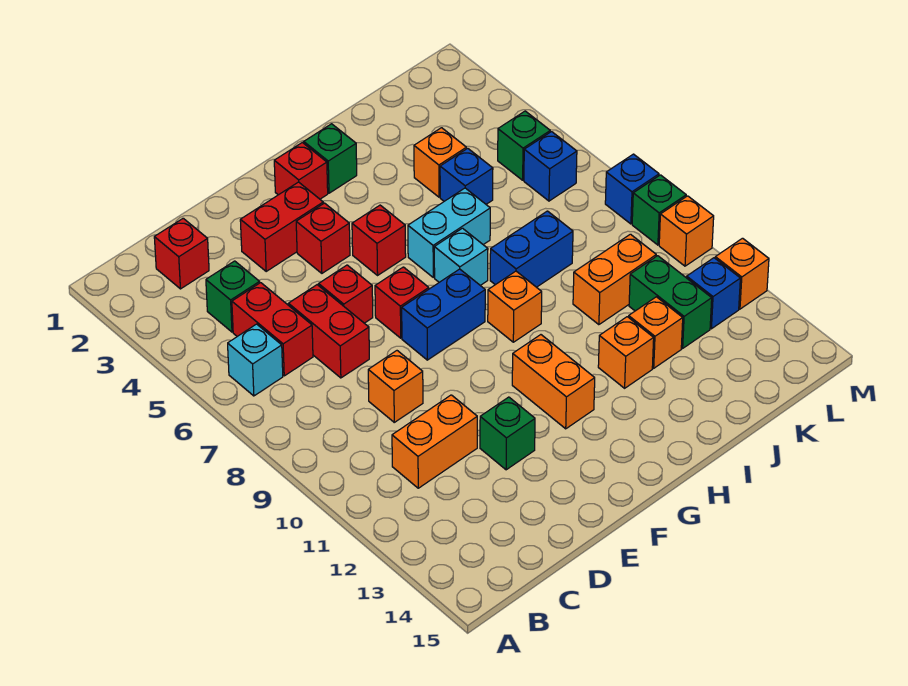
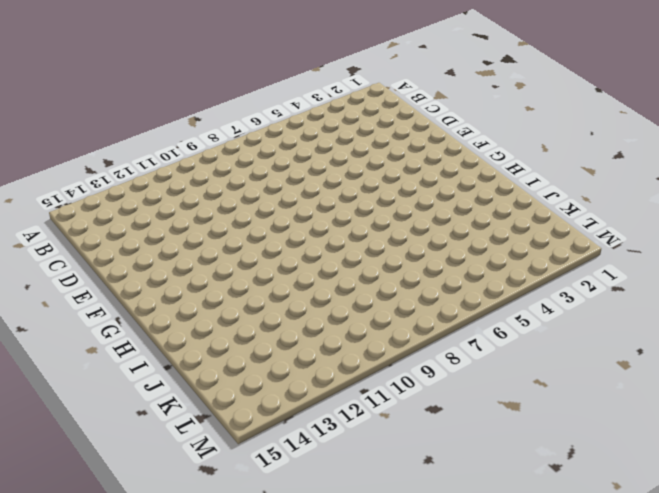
none -> cyan brick B6 level 1
none -> red brick C2 level 1
none -> green brick C4 level 1
none -> red brick C5:C6 level 1

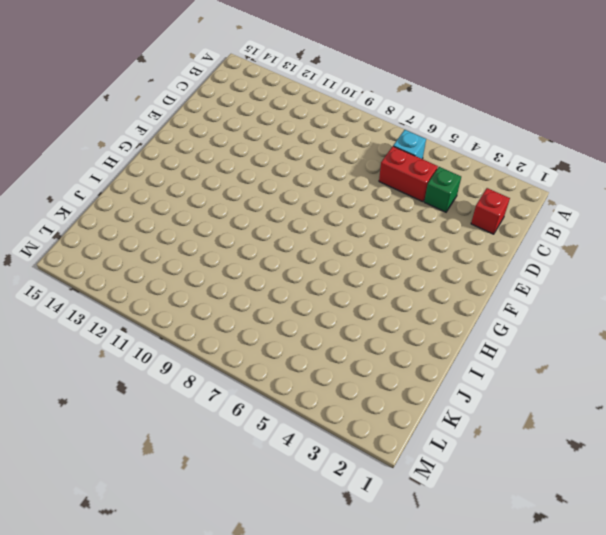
none -> orange brick C11:D11 level 1
none -> red brick D6:D7 level 1
none -> orange brick D9 level 1
none -> red brick E3:F3 level 1

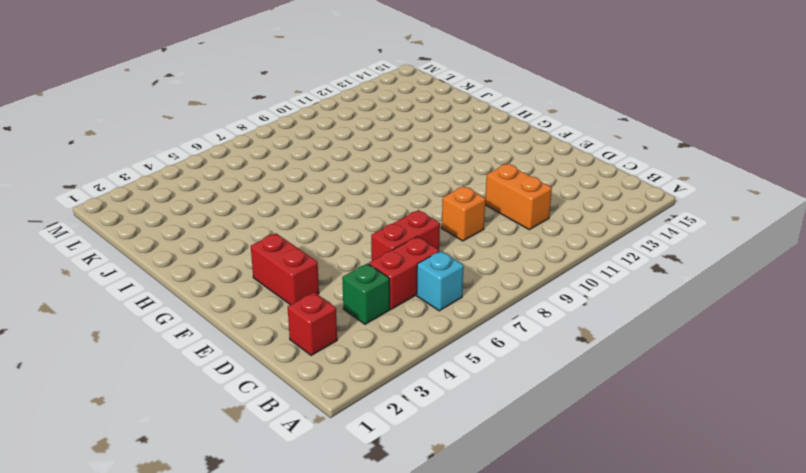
none -> red brick E6 level 1
none -> green brick E12 level 1
none -> red brick F4 level 1
none -> red brick F7 level 1

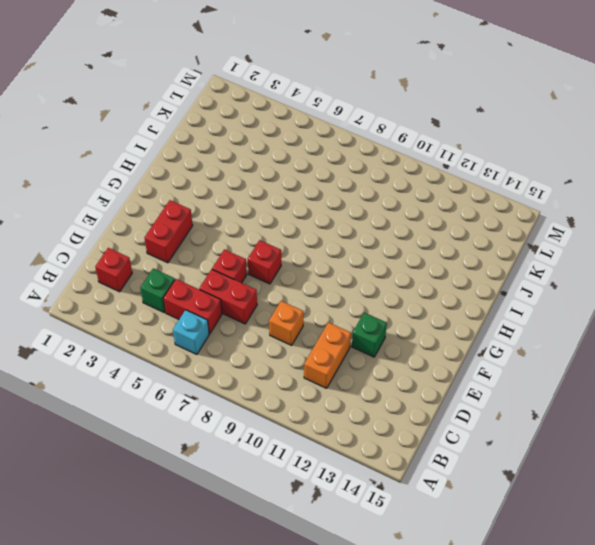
none -> red brick F4 level 1
none -> blue brick F8:G8 level 1
none -> red brick G2 level 1
none -> red brick G5 level 1

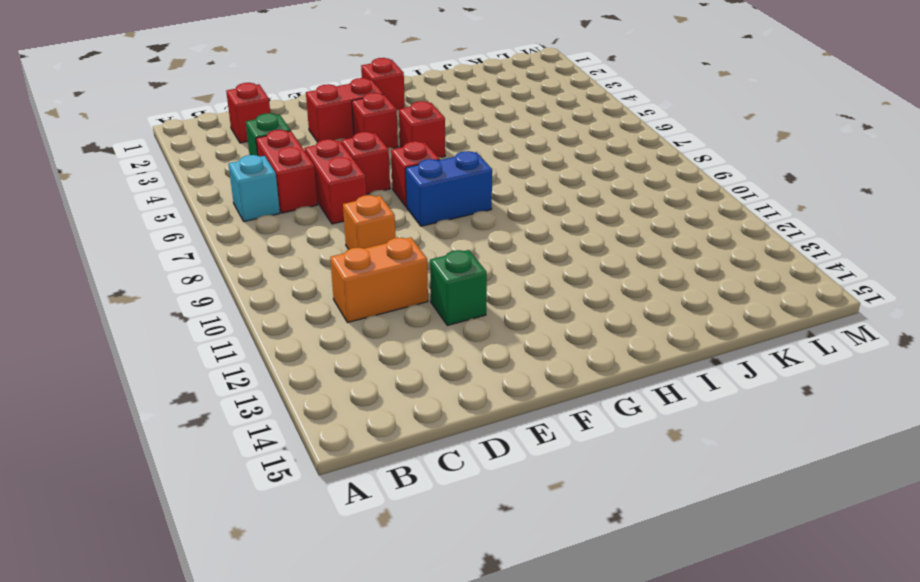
none -> orange brick G11:G12 level 1
none -> green brick H2 level 1
none -> cyan brick H6:I6 level 1
none -> cyan brick H7 level 1

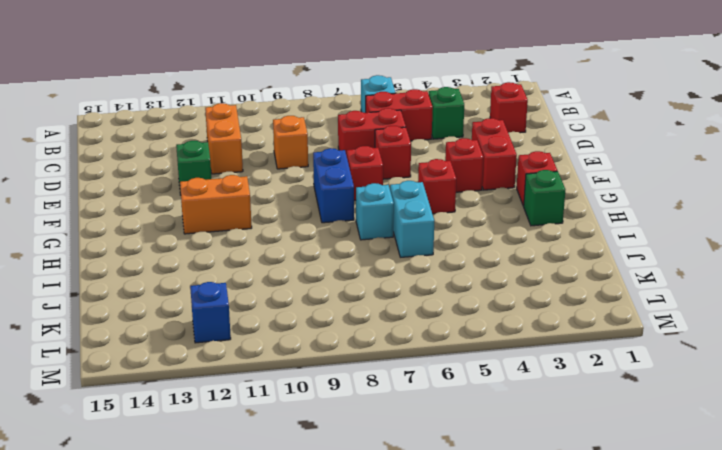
none -> orange brick H9 level 1
none -> blue brick I8:J8 level 1
none -> orange brick I12 level 1
none -> orange brick J4 level 1

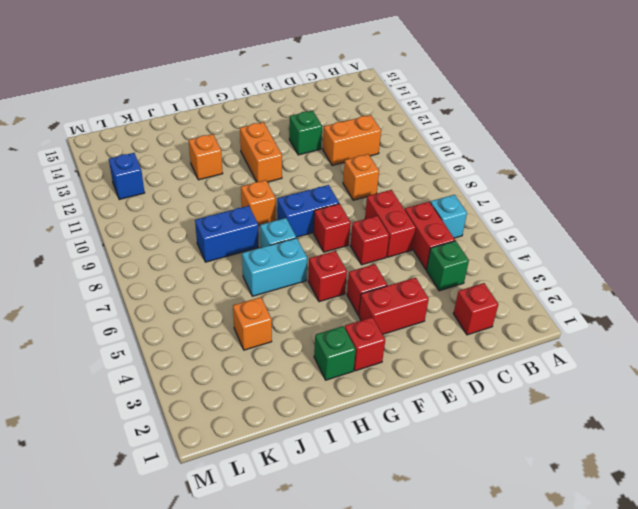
none -> blue brick J5 level 1
none -> orange brick J10:K10 level 1
none -> orange brick J12 level 1
none -> green brick K11:K12 level 1

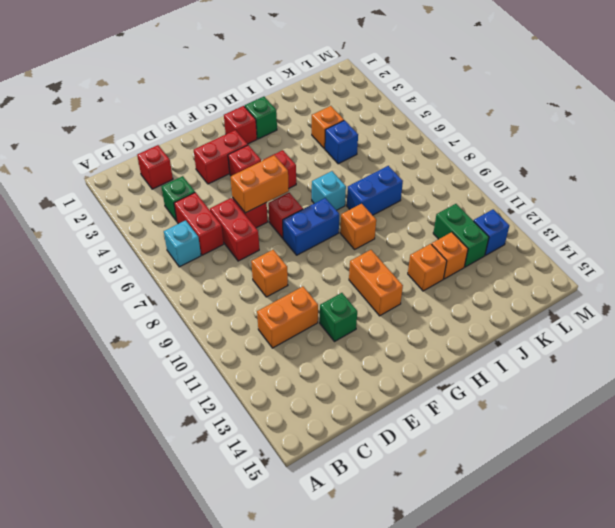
orange brick E6:F6 level 2 -> orange brick J10:K10 level 1
none -> cyan brick H6:I6 level 1
none -> green brick L5 level 1
none -> blue brick L6 level 1
none -> blue brick M8 level 1

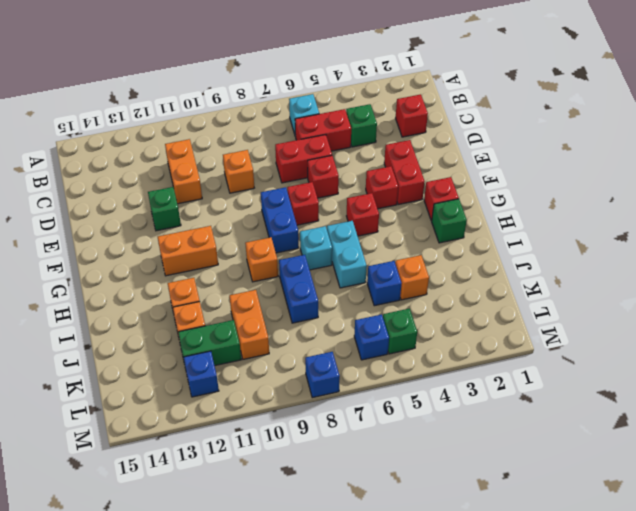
none -> green brick M9 level 1
none -> orange brick M10 level 1
none -> orange brick M12 level 1

